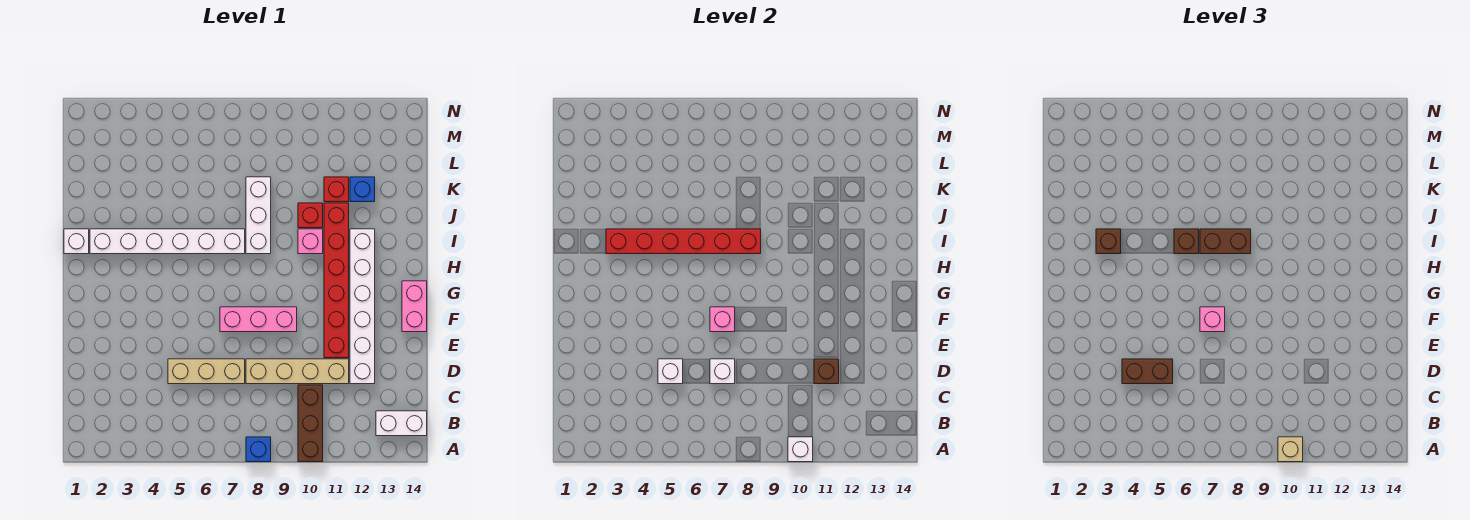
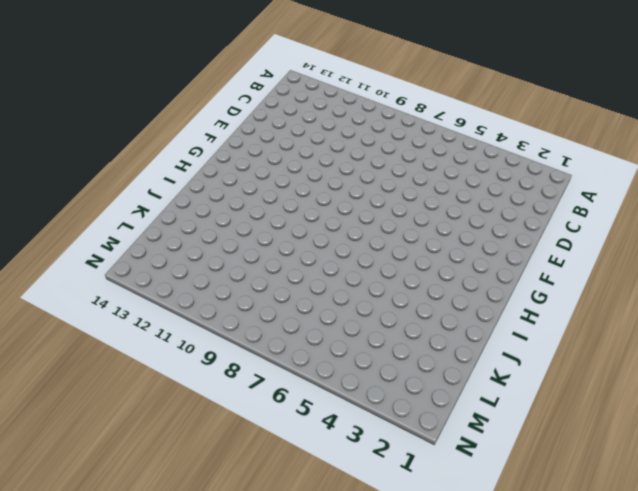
none -> blue brick A8 level 1
none -> brown brick A10:C10 level 1
none -> white brick B13:B14 level 1

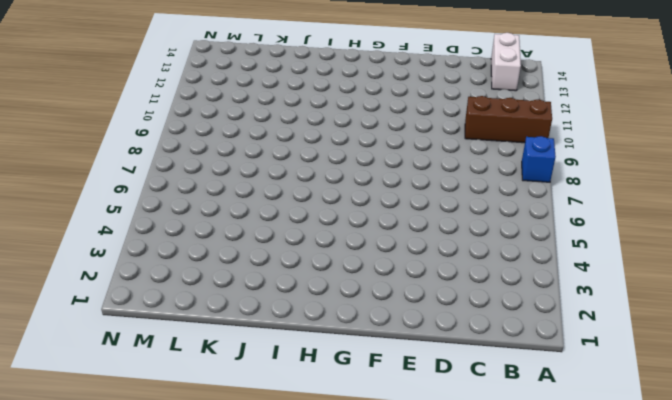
none -> tan brick D5:D7 level 1
none -> tan brick D8:D11 level 1
none -> white brick D12:I12 level 1

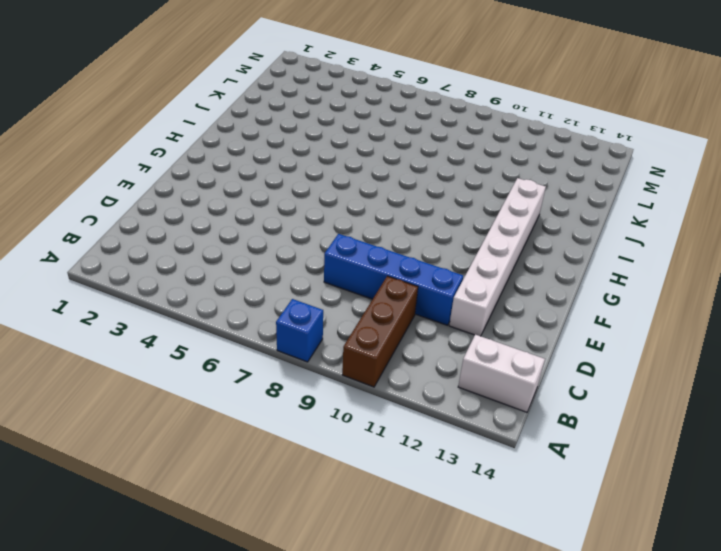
blue brick D8:D11 level 1 -> tan brick D8:D11 level 1
none -> tan brick D5:D7 level 1
none -> red brick E11:J11 level 1
none -> pink brick F7:F9 level 1

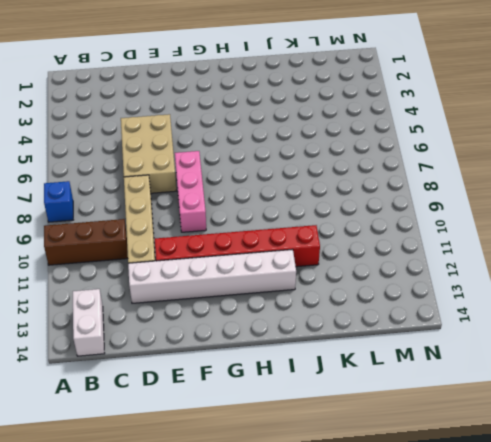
tan brick D5:E7 level 1 -> tan brick D5:D7 level 1
none -> pink brick F14:G14 level 1
none -> white brick I1 level 1
none -> white brick I2:I7 level 1

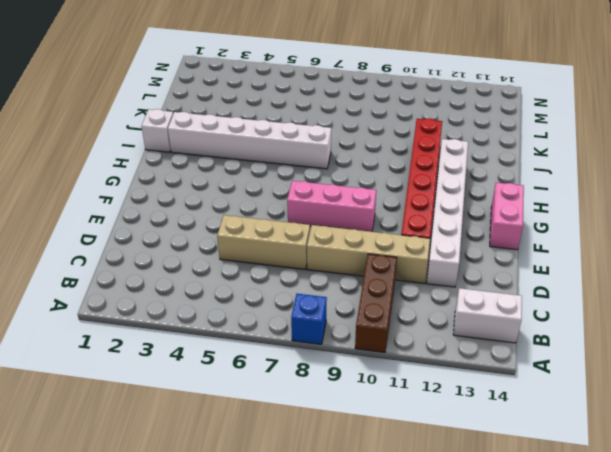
none -> white brick I8:K8 level 1
none -> pink brick I10 level 1
none -> red brick J10 level 1

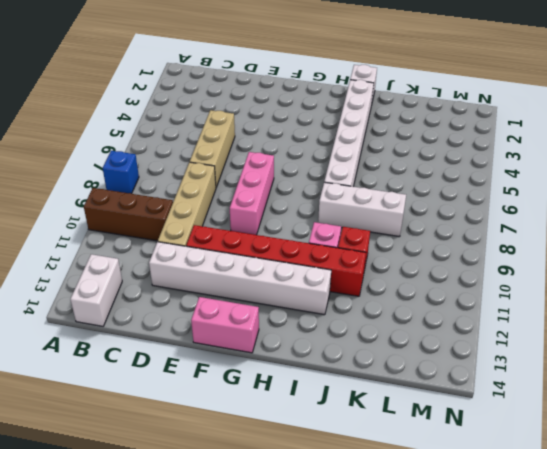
none -> red brick K11 level 1
none -> blue brick K12 level 1
none -> white brick A10 level 2

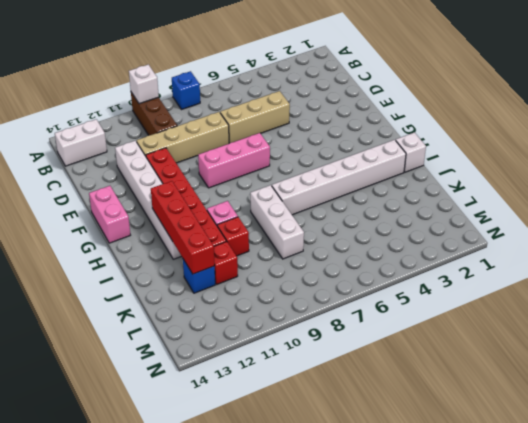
red brick H12:K12 level 2 -> none
none -> white brick D5 level 2
none -> white brick D7 level 2
none -> brown brick D11 level 2

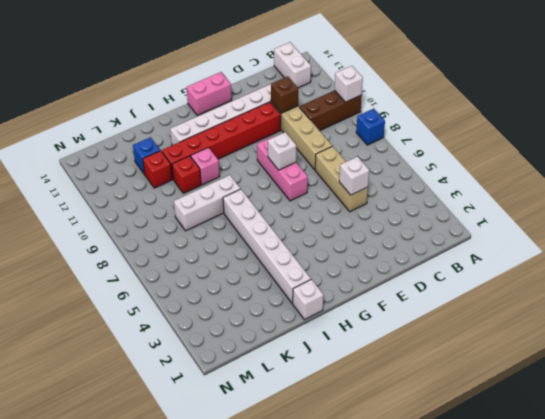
white brick F8 level 2 -> white brick D7 level 2
none -> pink brick F7 level 2
none -> red brick I3:I8 level 2
none -> tan brick A10 level 3

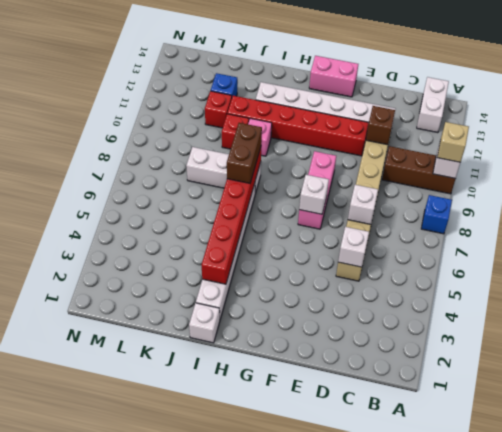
white brick F7 level 2 -> pink brick F7 level 2
none -> brown brick D4:D5 level 3
none -> pink brick F7 level 3
none -> brown brick I3 level 3

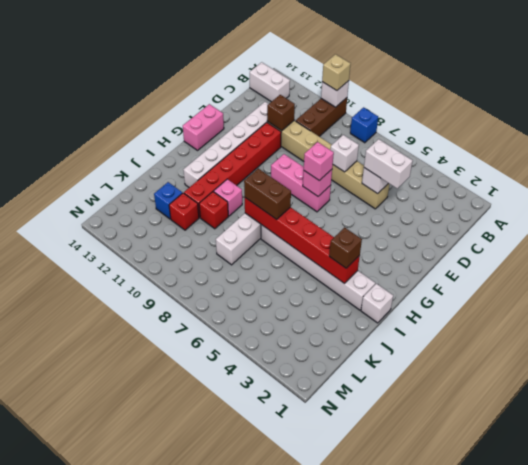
white brick D4:D5 level 3 -> brown brick D4:D5 level 3
none -> brown brick I6 level 3

